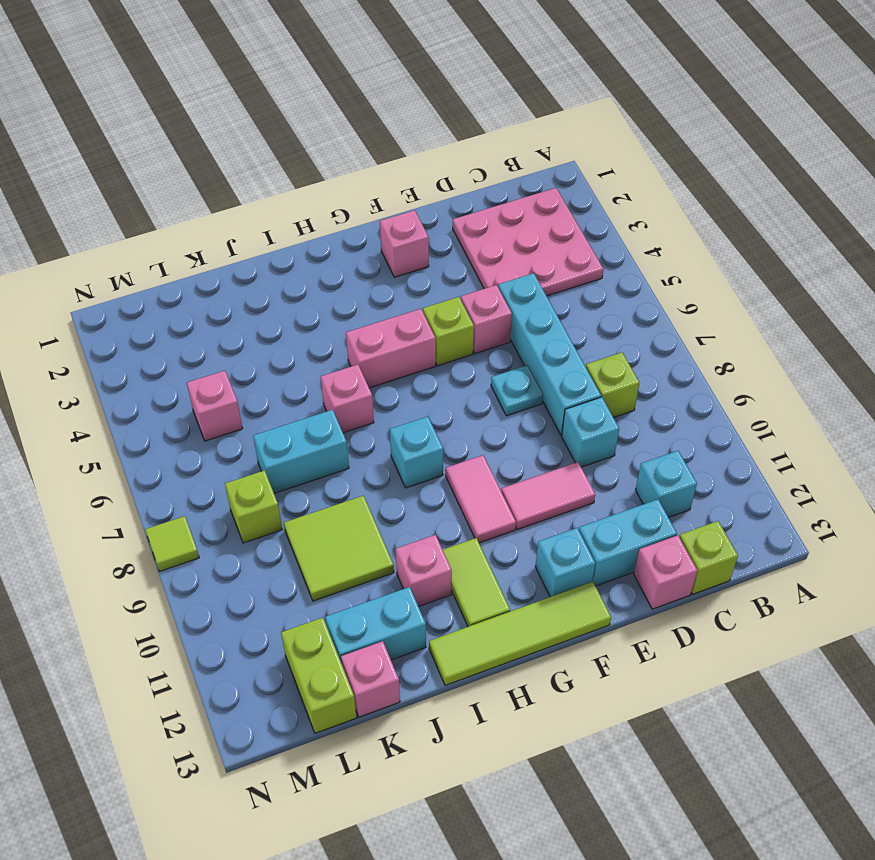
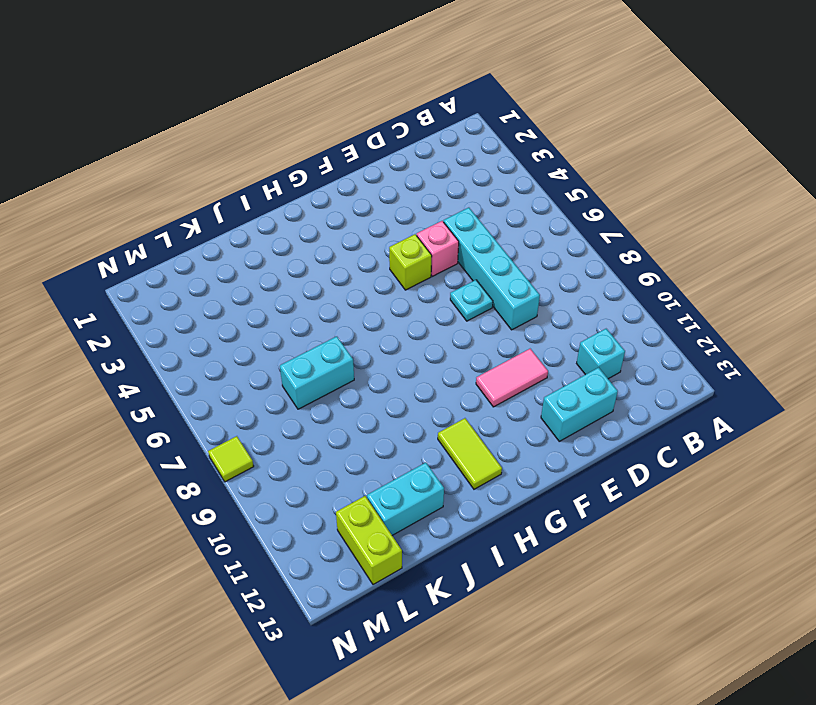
none -> pink plate B2:D4 level 1
none -> lime brick C8 level 1
none -> lime brick C13 level 1

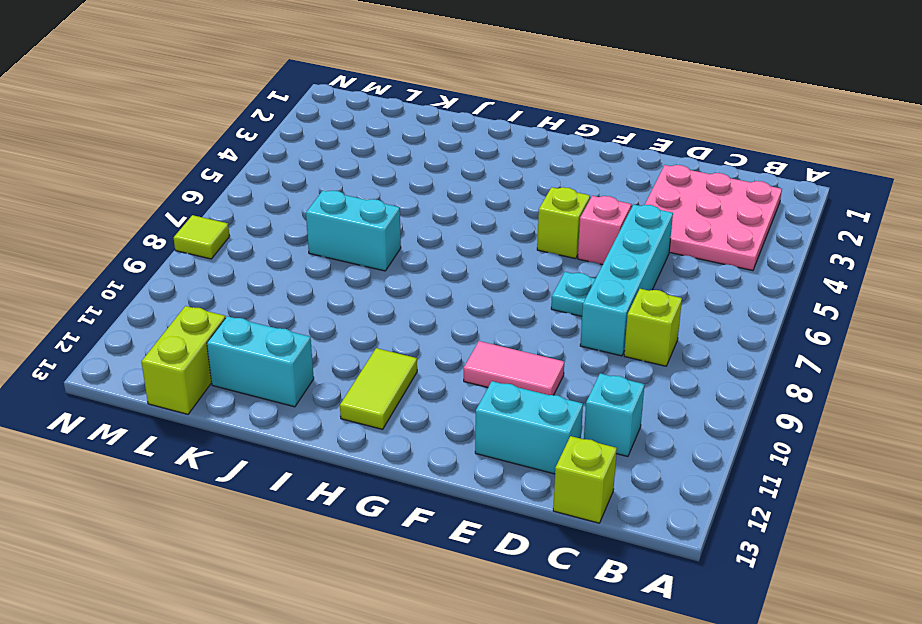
none -> cyan brick D9 level 1
none -> pink brick D13 level 1
none -> pink brick F2 level 1

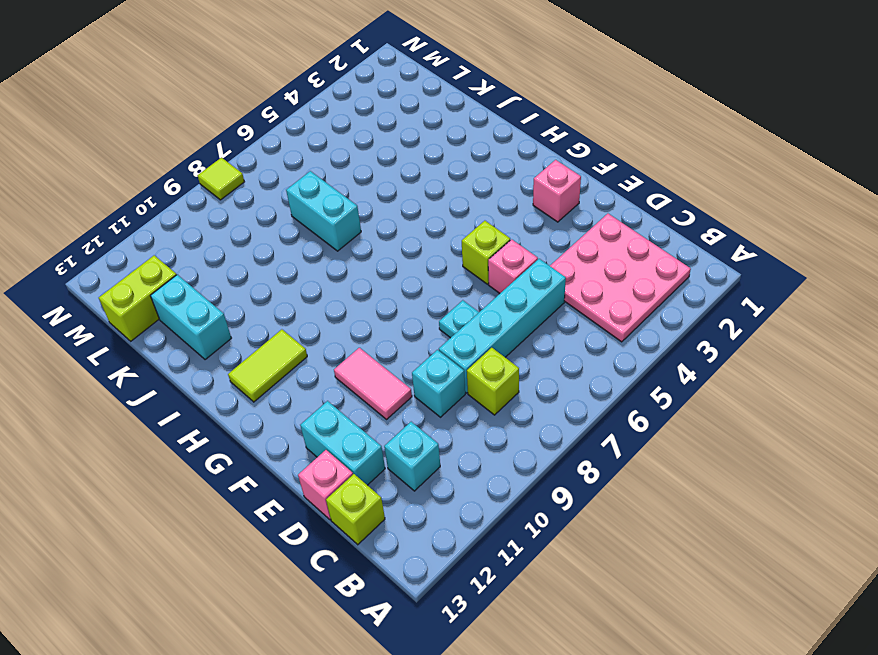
none -> cyan brick F12 level 1
none -> lime tile F13:I13 level 1
none -> pink brick G5:H5 level 1

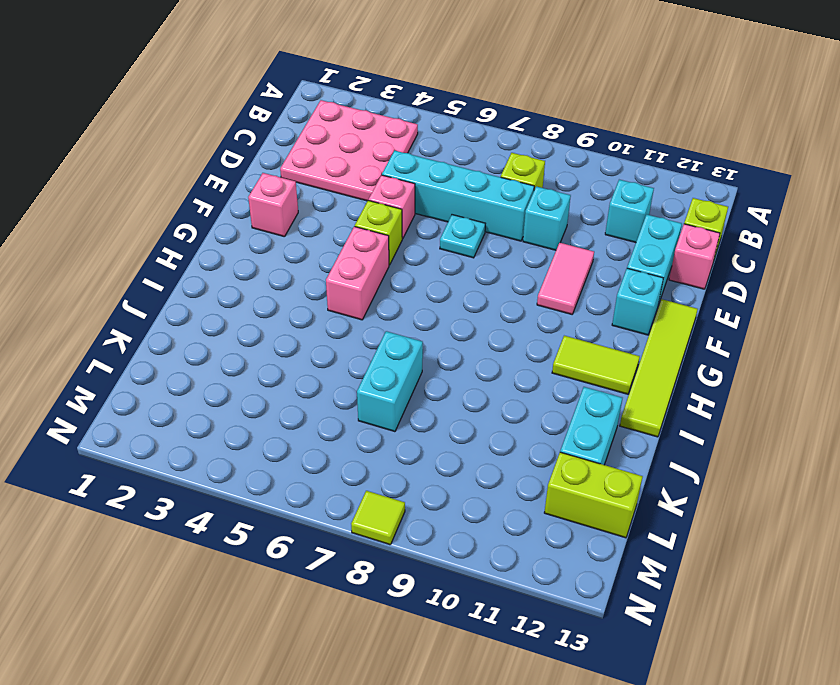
none -> pink tile G9:G10 level 1
none -> cyan brick H8 level 1
none -> pink brick I6 level 1

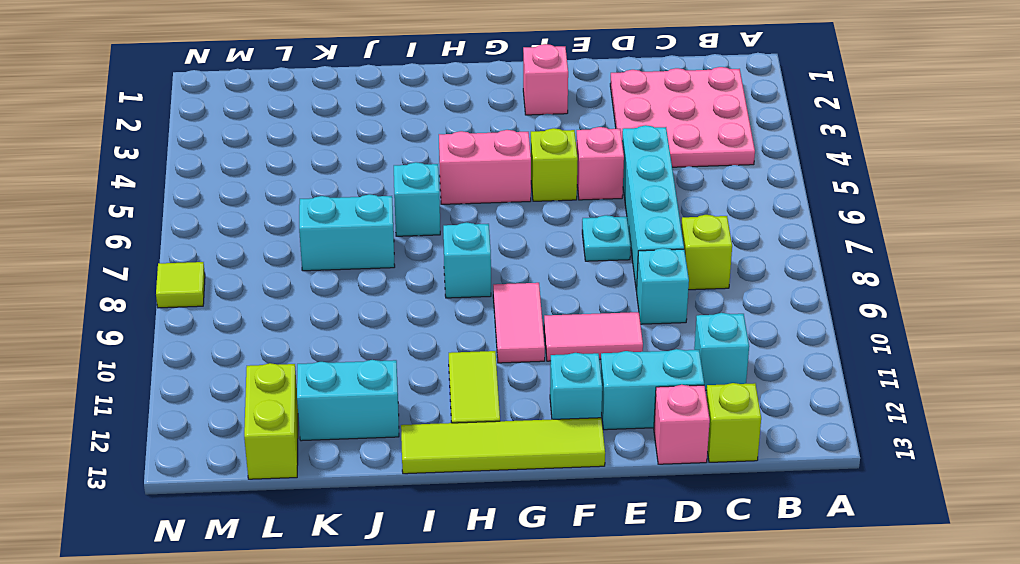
cyan brick I6 level 1 -> pink brick I6 level 1
none -> pink brick I11 level 1
none -> lime tile J9:K10 level 1
none -> pink brick K13 level 1

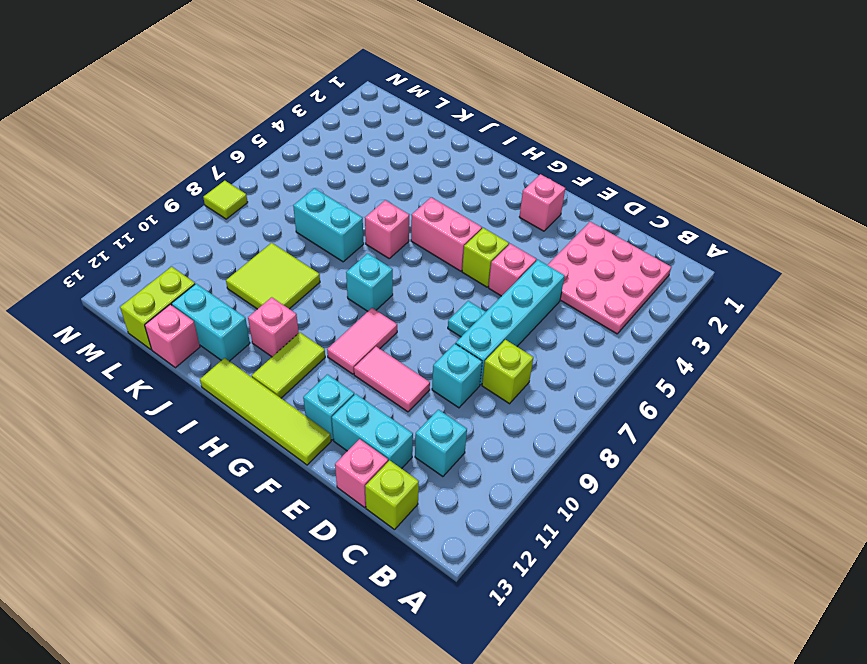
none -> pink brick L5 level 1
none -> lime brick L8 level 1

